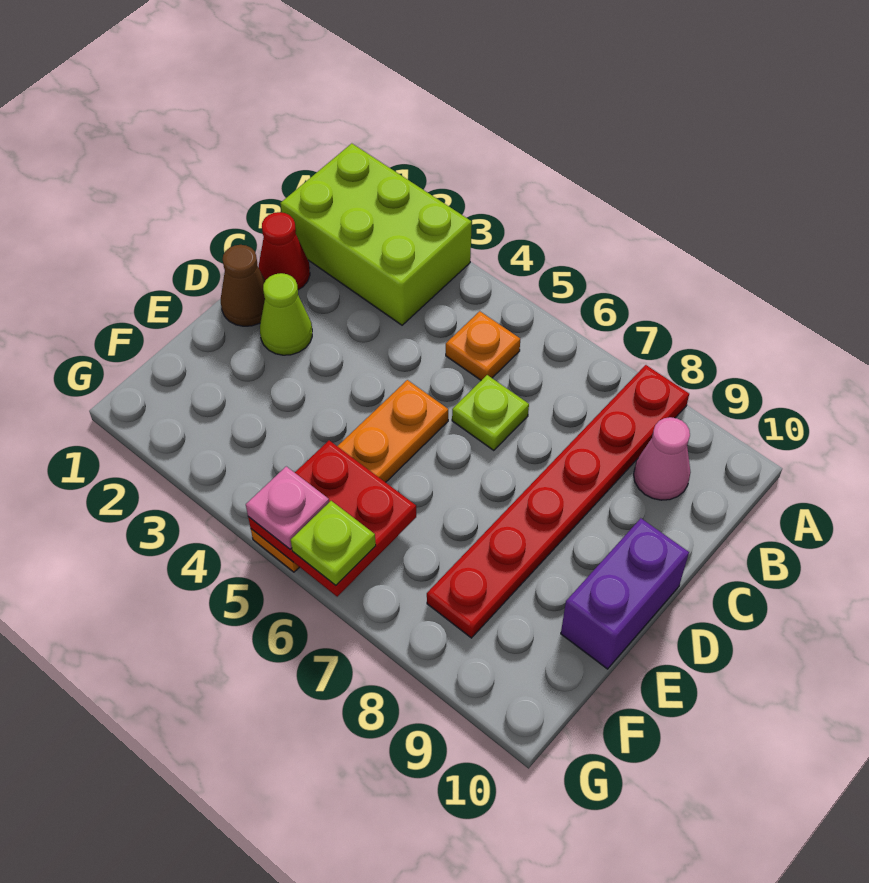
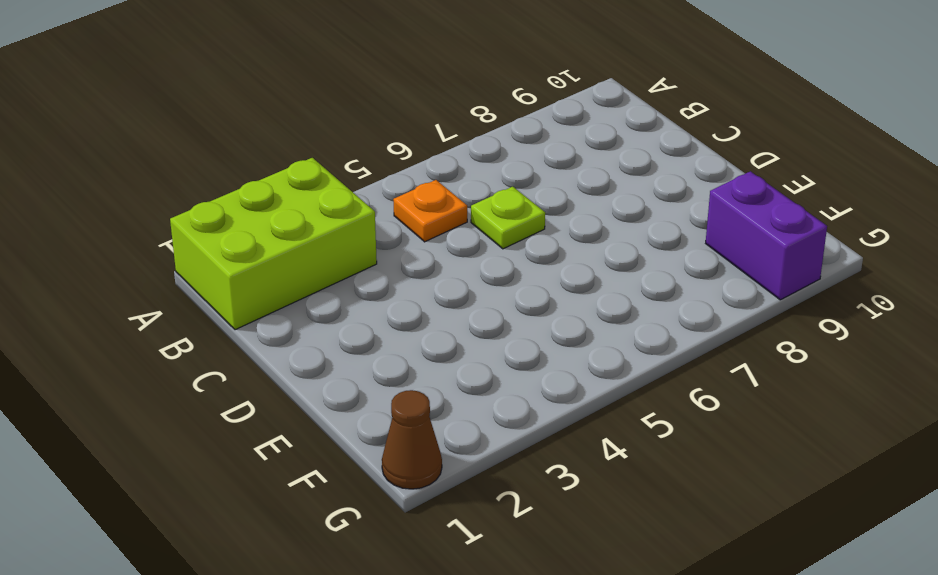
purple brick F9:G9 level 1 -> purple brick D10:E10 level 1
brown cone G1 level 1 -> brown cone D1 level 1
none -> red plate A8:F8 level 1
none -> pink cone B9 level 1
none -> red cone C1 level 1

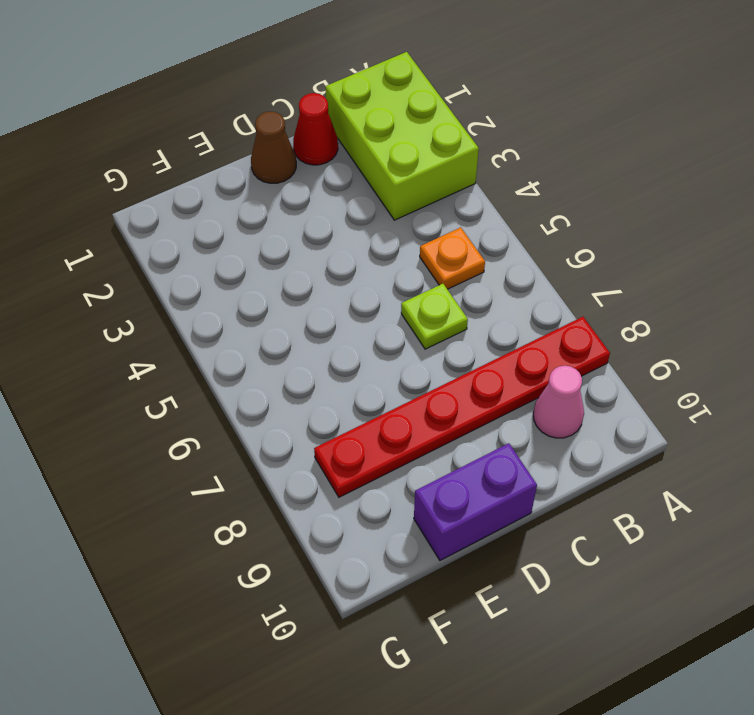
none -> lime cone D2 level 1
none -> orange plate D5:G5 level 1
none -> red plate F5:G6 level 2

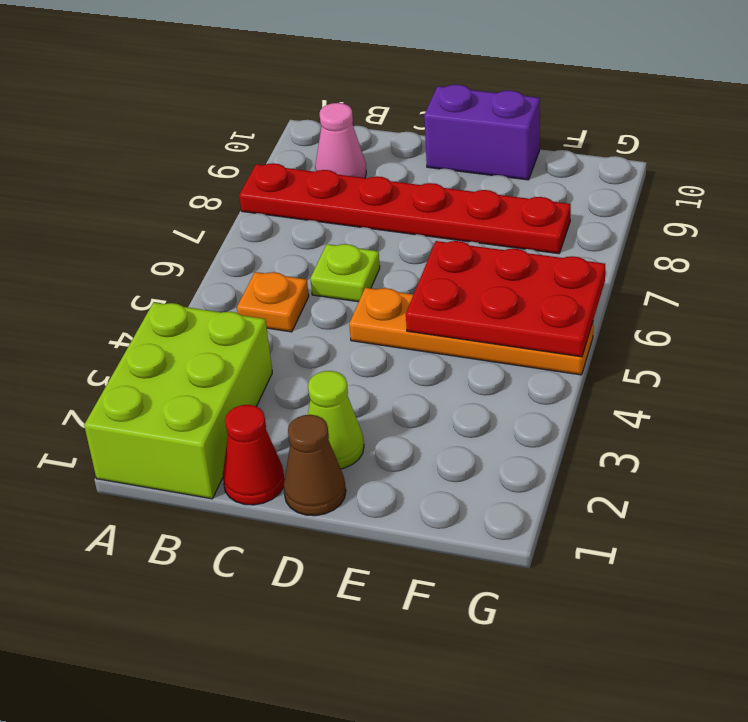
red plate E5:G6 level 2 -> red plate F5:G6 level 2
none -> pink plate G5 level 3
none -> lime plate G6 level 3

